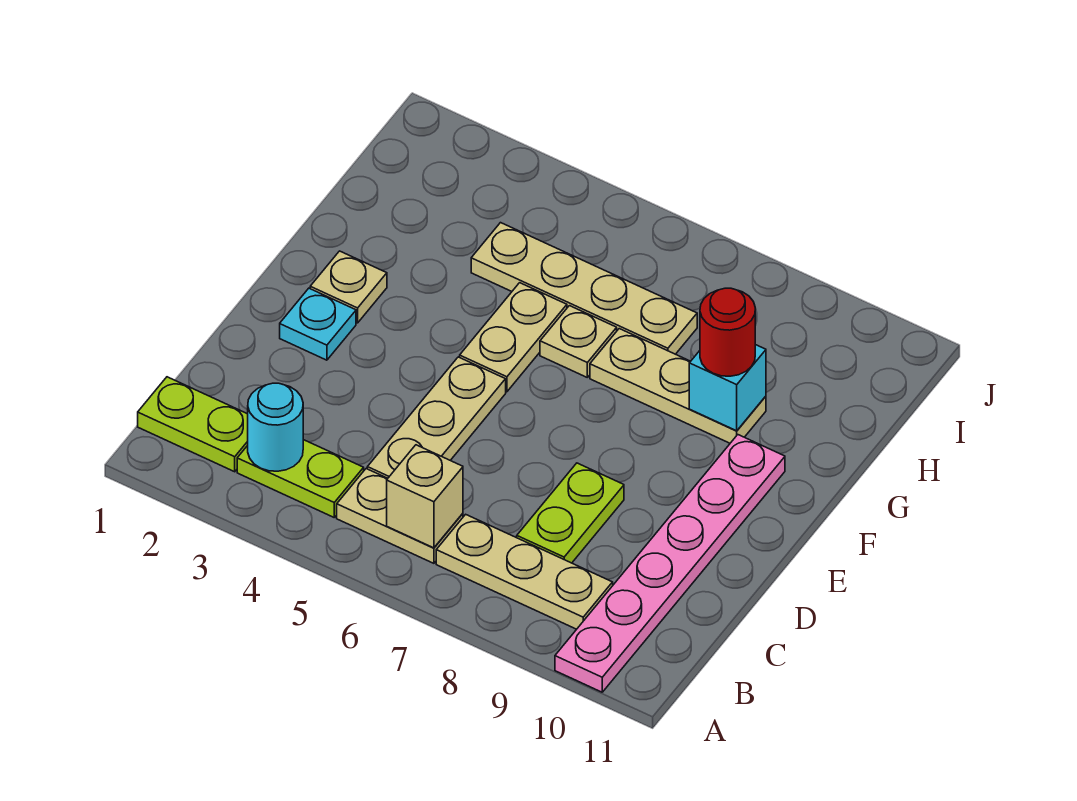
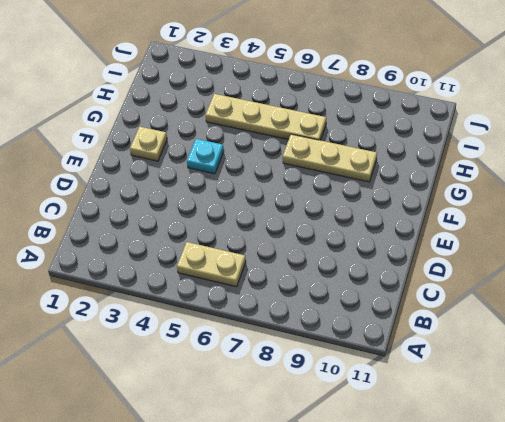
cyan plate F4 level 1 -> cyan plate E2 level 1
none -> pink plate A10:F10 level 1
none -> lime plate B1:B2 level 1
none -> lime plate B3:B4 level 1

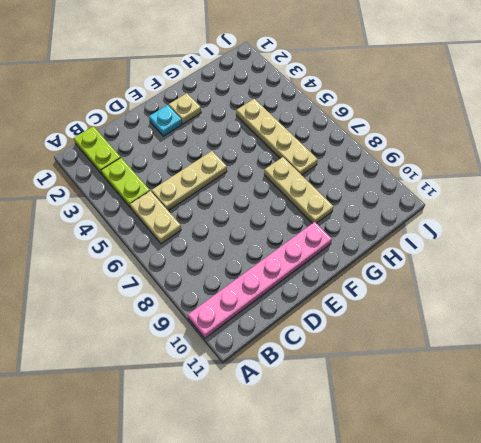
none -> tan plate B7:B9 level 1
none -> lime plate C8:D8 level 1
none -> tan plate F5:G5 level 1

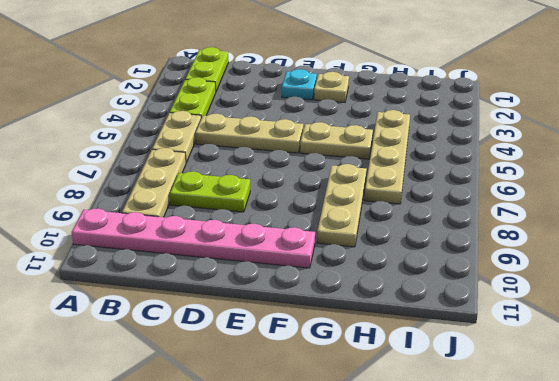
none -> tan plate G6 level 1
none -> cyan round brick B3 level 2
none -> tan brick B6 level 2

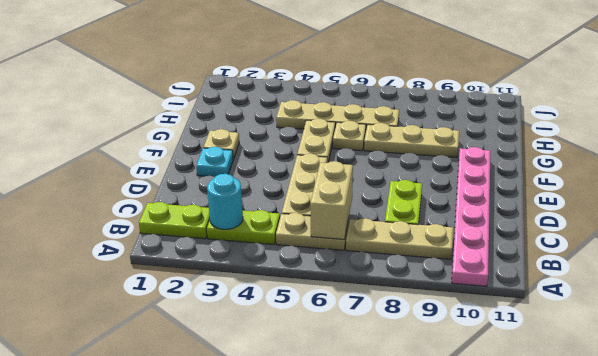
tan brick B6:C6 level 2 -> tan brick B6 level 2
none -> cyan brick G9 level 2
none -> red round brick G9 level 3

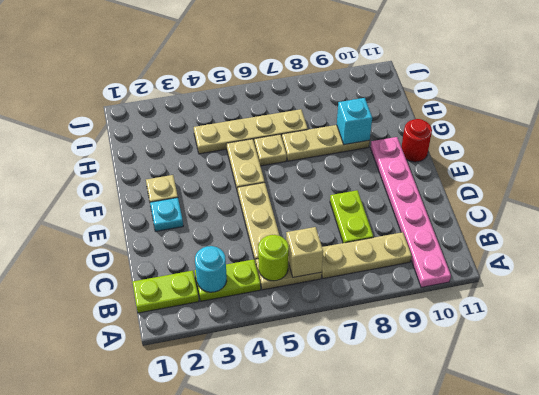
lime round brick B5 level 2 -> none
red round brick F11 level 1 -> red round brick G9 level 3

